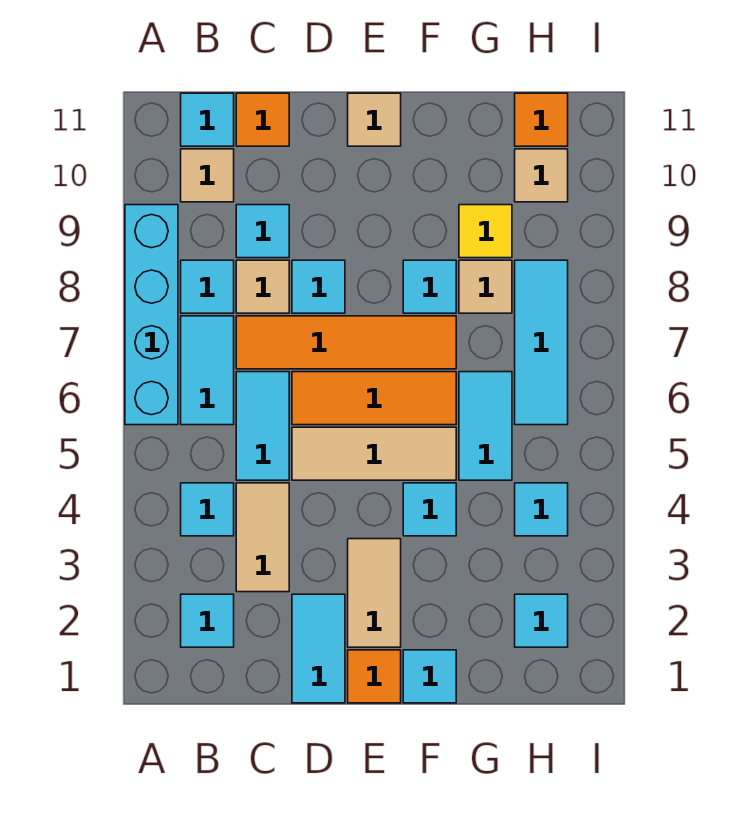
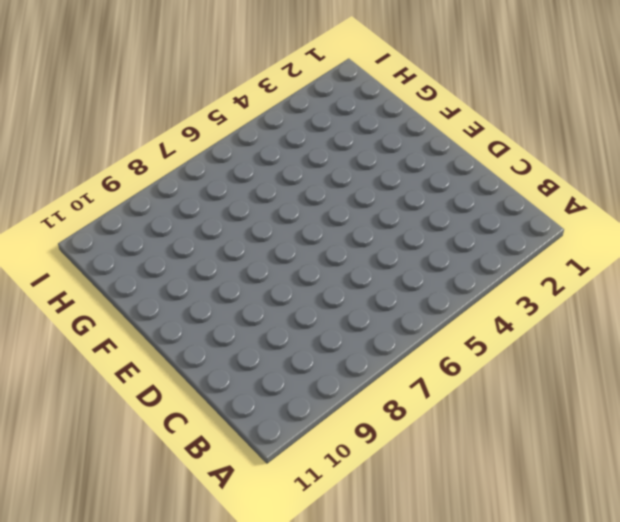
none -> cyan brick A6:A9 level 1
none -> cyan tile B2 level 1
none -> cyan tile B4 level 1
none -> cyan tile B6:B7 level 1

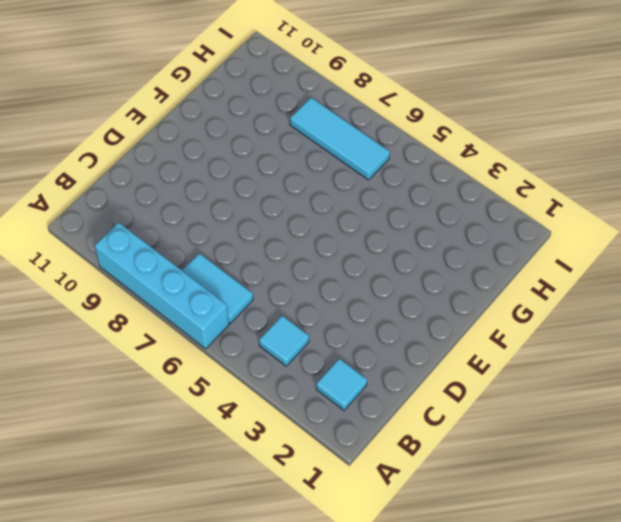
none -> cyan tile B8 level 1
none -> tan tile B10 level 1
none -> cyan tile B11 level 1
none -> tan tile C3:C4 level 1

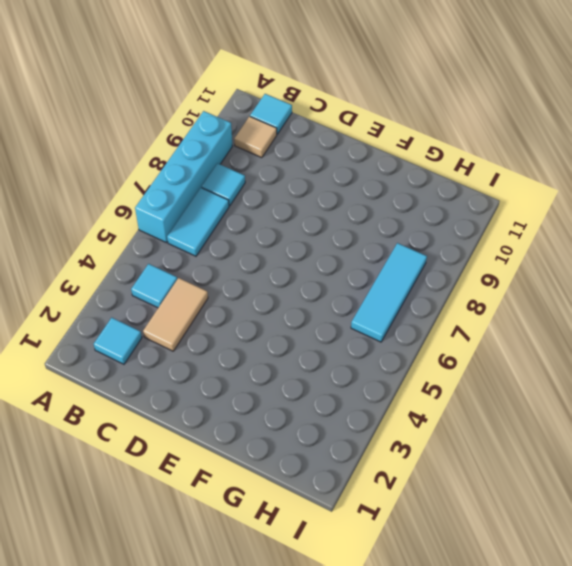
none -> cyan tile C5:C6 level 1
none -> orange tile C7:F7 level 1
none -> tan tile C8 level 1
none -> cyan tile C9 level 1

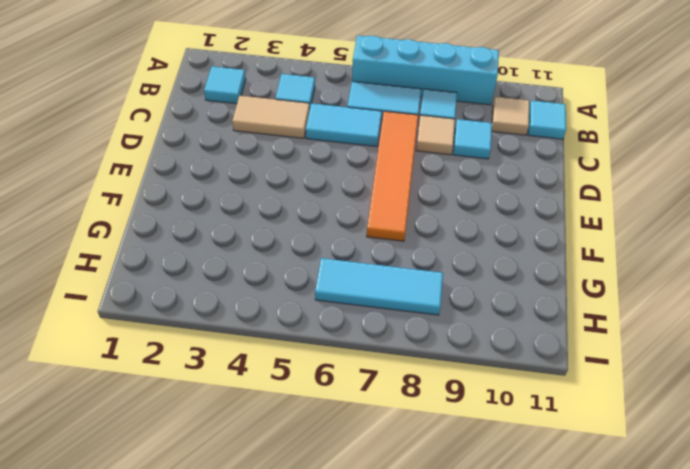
none -> orange tile C11 level 1
none -> cyan tile D1:D2 level 1
none -> tan tile D5:F5 level 1
none -> orange tile D6:F6 level 1

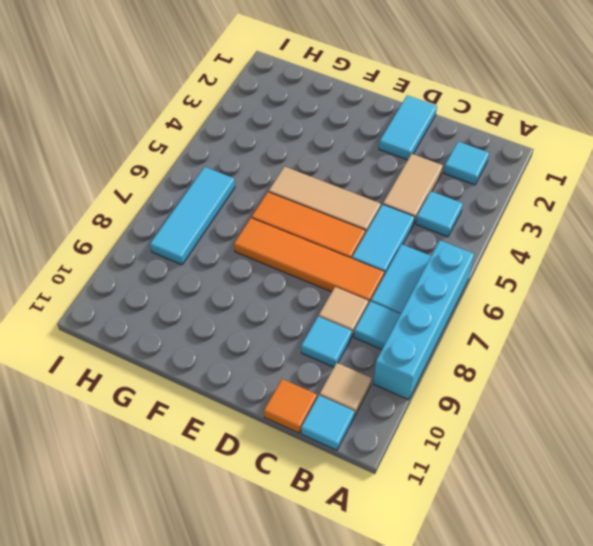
none -> cyan tile D8 level 1
none -> orange tile E1 level 1
none -> tan tile E2:E3 level 1
none -> tan tile E11 level 1

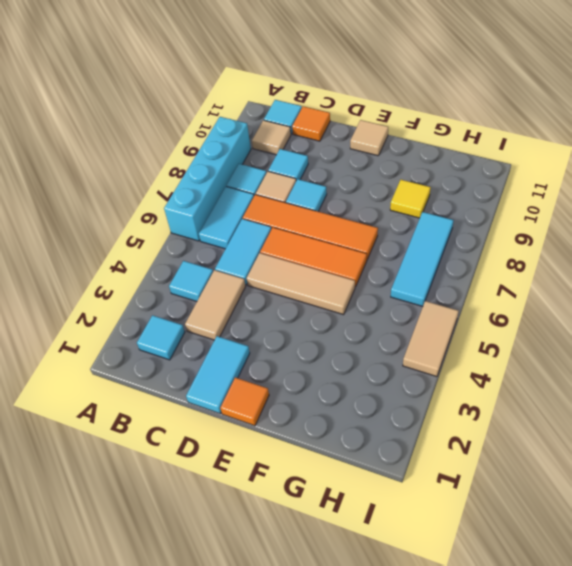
tan tile I4:I5 level 1 -> tan tile E2:E3 level 1
none -> cyan tile F1 level 1
none -> cyan tile F4 level 1
none -> cyan tile F8 level 1
none -> cyan tile G5:G6 level 1

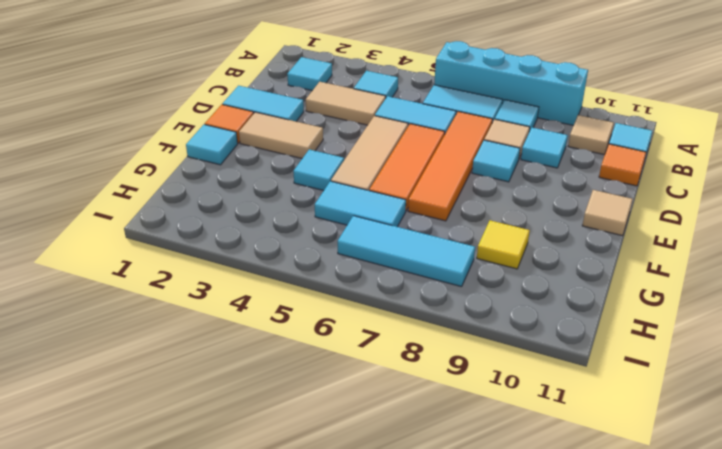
none -> cyan tile F8 level 1
none -> tan tile G8 level 1
none -> cyan tile H2 level 1
none -> cyan tile H4 level 1

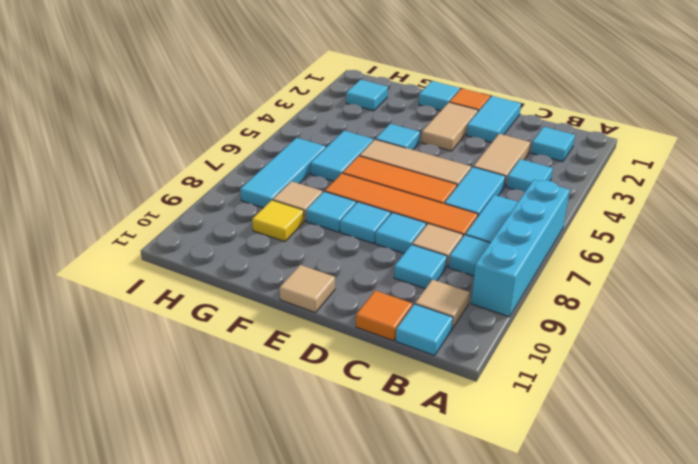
cyan tile E8 level 1 -> cyan tile H4 level 1
none -> tan tile H10 level 1
none -> orange tile H11 level 1

